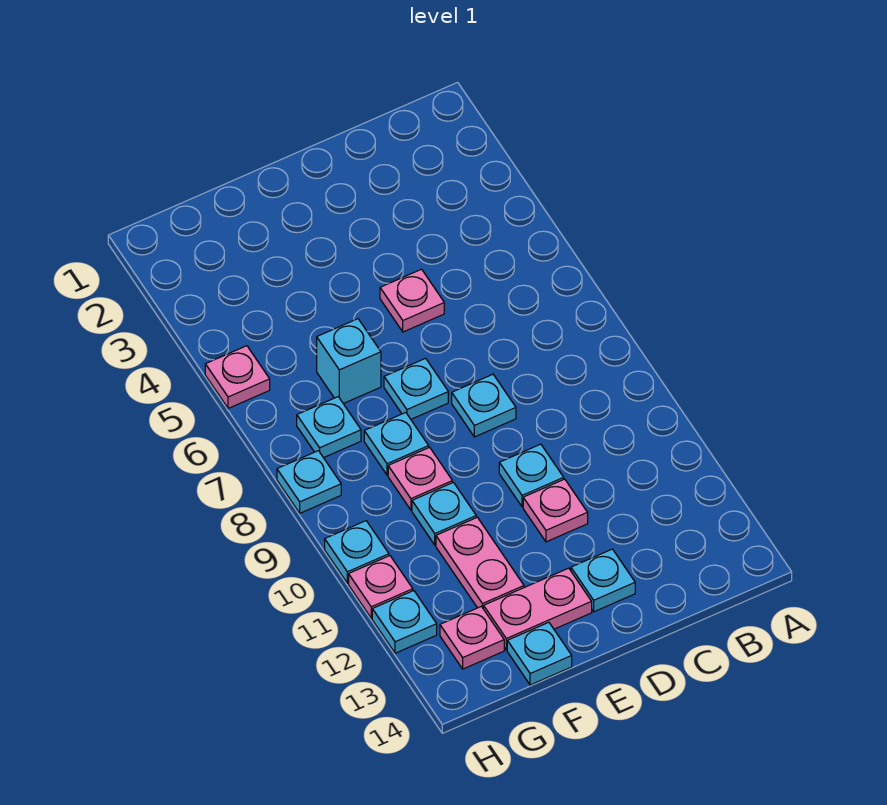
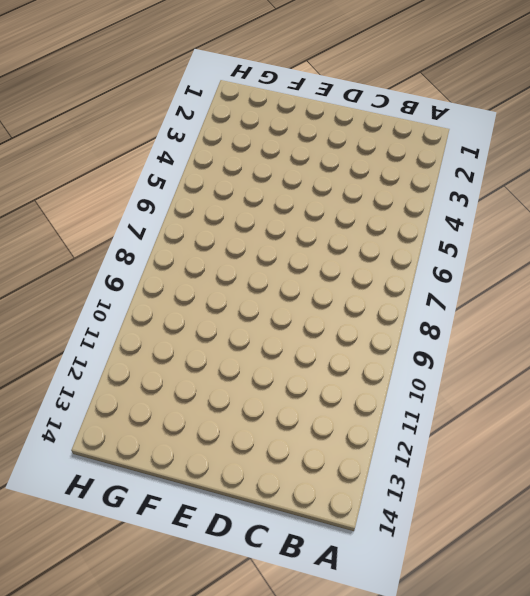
none -> pink plate D5 level 1
none -> cyan plate D8 level 1
none -> cyan plate D10 level 1

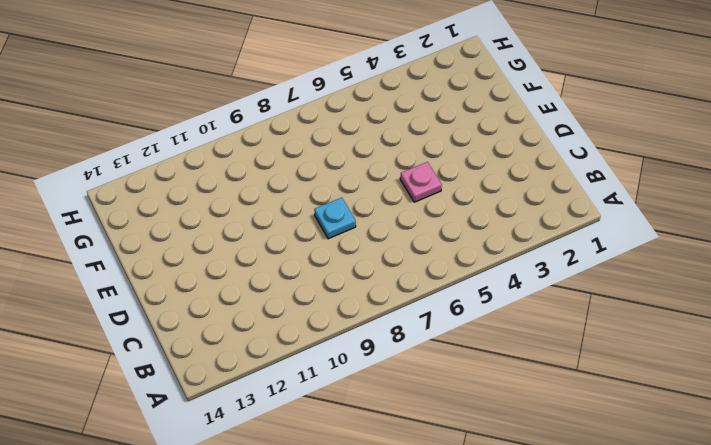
none -> cyan plate D10 level 1
none -> pink plate D11 level 1
none -> cyan plate D13 level 1

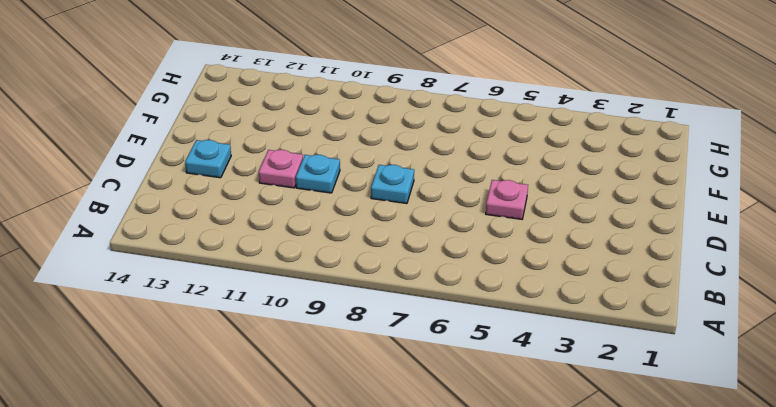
none -> cyan plate E7 level 1
none -> pink plate E13:F13 level 1
none -> cyan brick F6 level 1

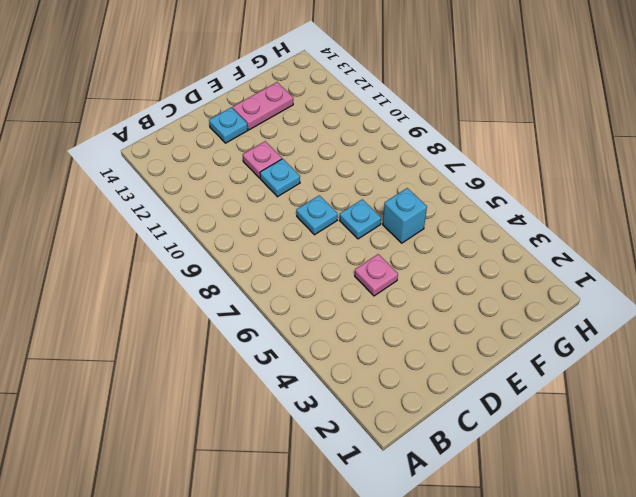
none -> cyan plate F8 level 1
none -> pink plate F9 level 1
none -> cyan plate F10 level 1

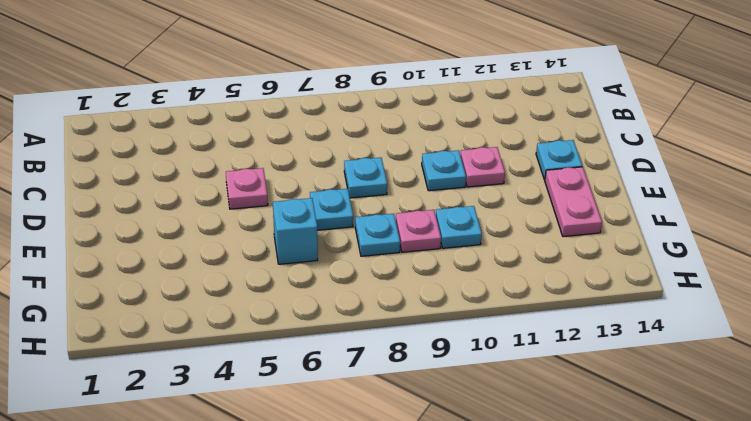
none -> pink plate F11:F12 level 1
none -> cyan plate F14 level 1
none -> cyan plate G7 level 1

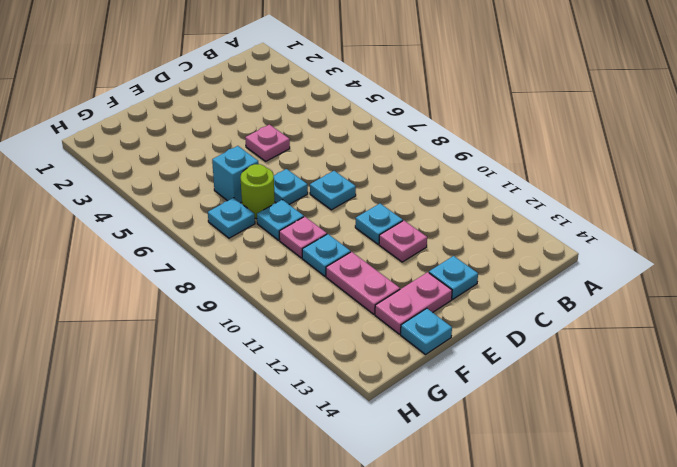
lime round brick F7 level 1 -> none
none -> pink plate G13 level 1
none -> pink plate H5 level 1
none -> cyan plate H8 level 1

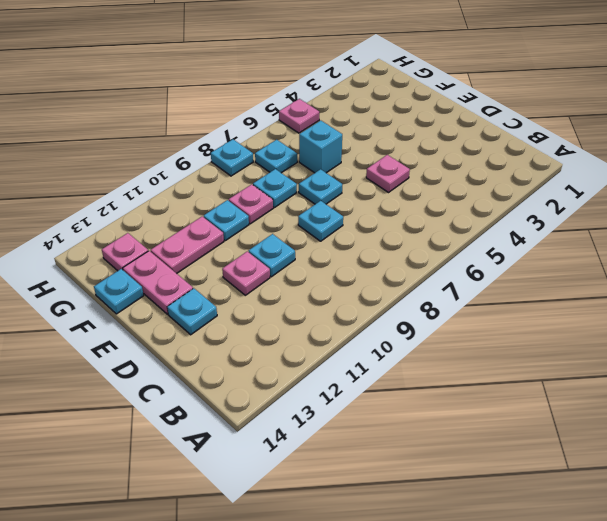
none -> cyan plate H10 level 1
none -> pink plate H11 level 1
none -> cyan plate H12 level 1

